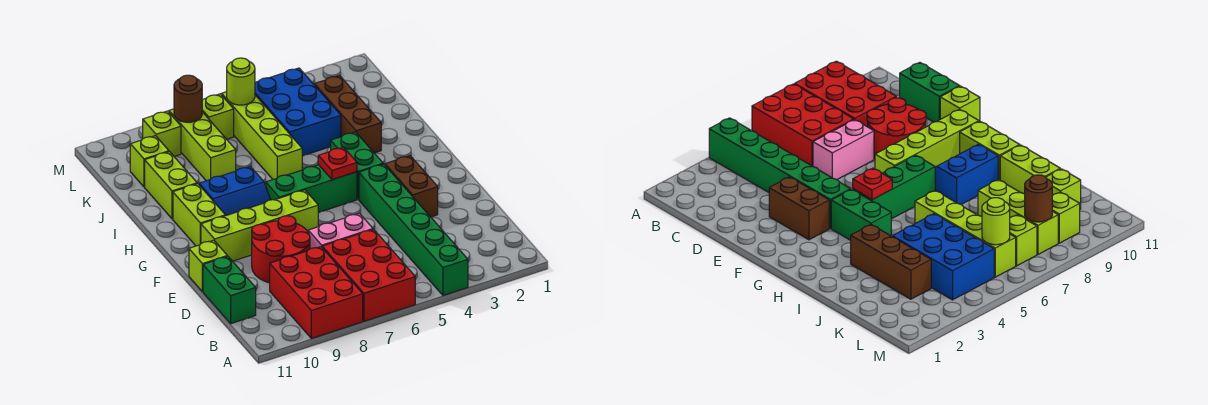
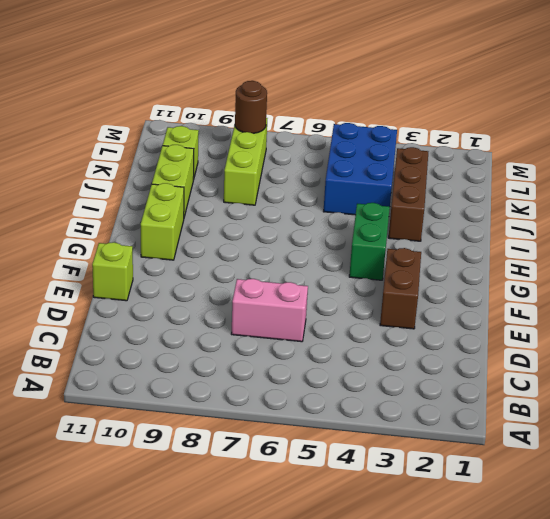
none -> green brick A4:F4 level 1
none -> red brick A6:C7 level 1
none -> red brick A8:C9 level 1

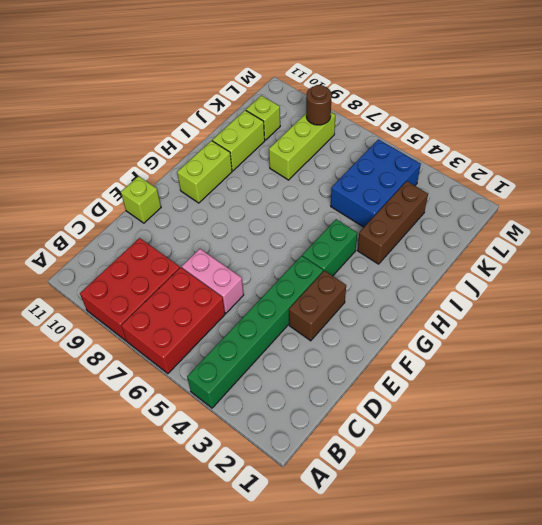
none -> green brick C11:D11 level 1
none -> red round brick D8:E9 level 1
none -> lime brick F7:F10 level 1

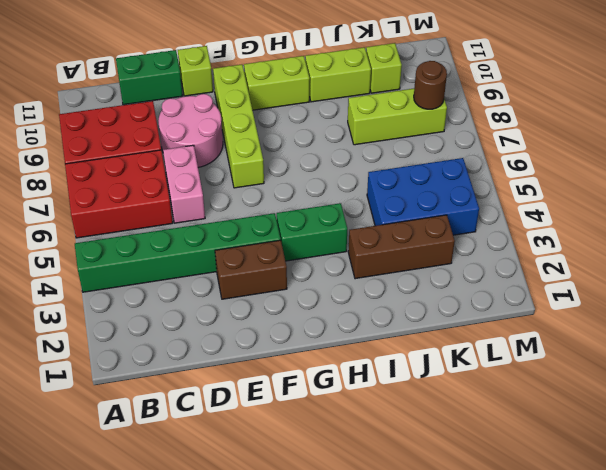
pink round brick D8:E9 level 1 -> red round brick D8:E9 level 1
none -> green brick G5:G7 level 1
none -> blue slope G8:H9 level 1 top H
none -> lime brick I6:L6 level 1

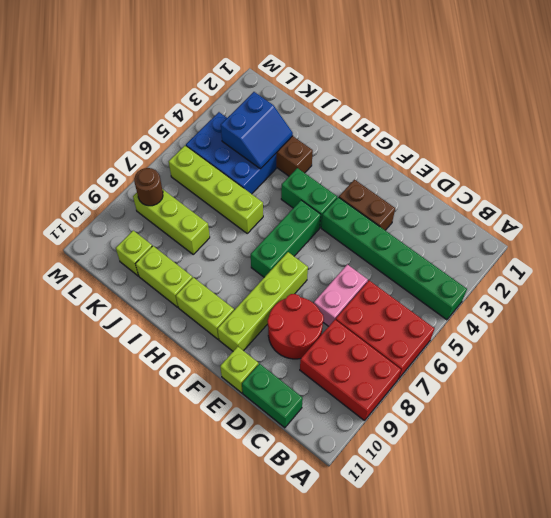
blue slope J3:K4 level 2 top K -> blue slope G8:H9 level 1 top H
none -> lime brick L7 level 1
none -> lime brick L9 level 1
none -> red plate G5 level 2

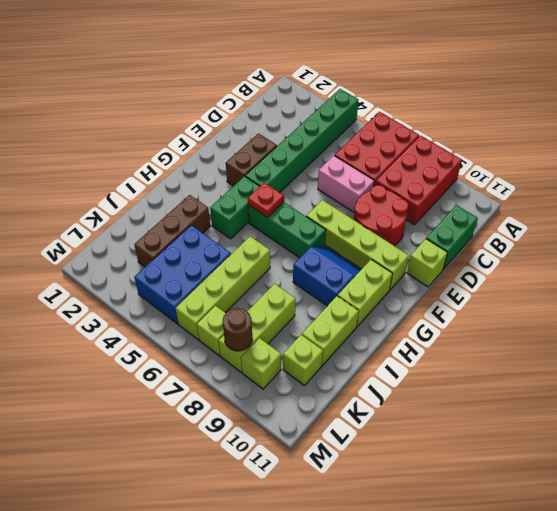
none -> lime round brick L6 level 2

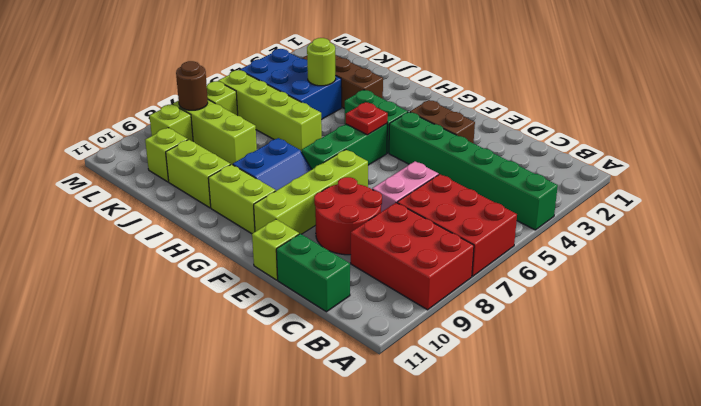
lime round brick J4 level 2 -> lime round brick L6 level 2

